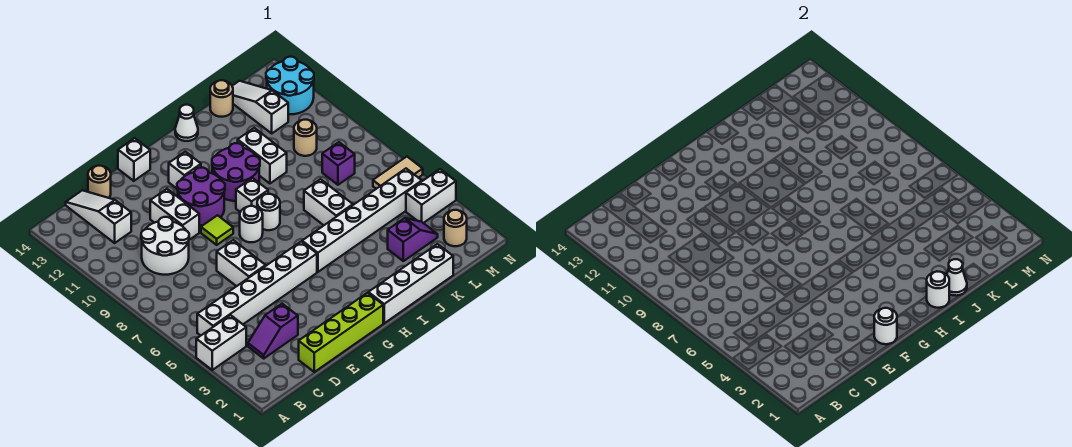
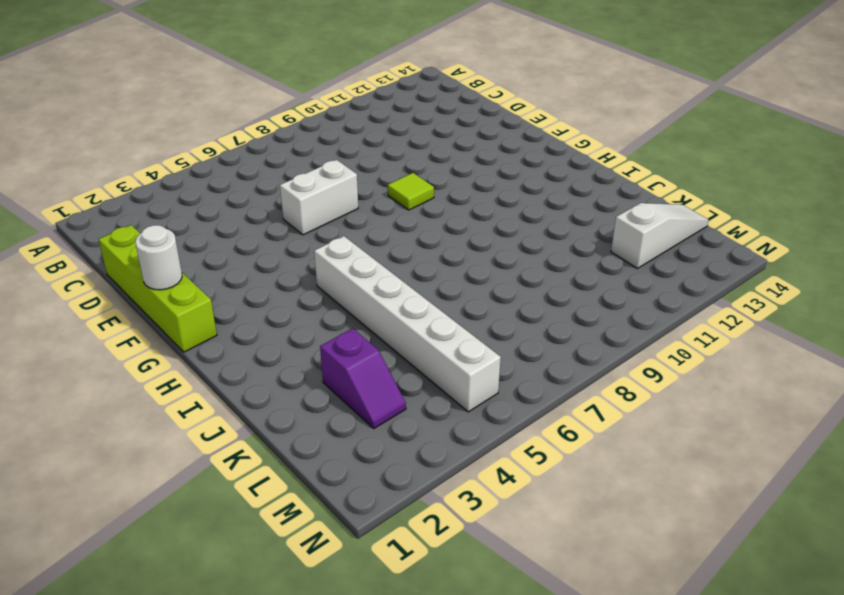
none -> white brick A4:B4 level 1
none -> white brick B5:G5 level 1
none -> purple slope C3:D3 level 1 top D
none -> white round brick C9:D10 level 1

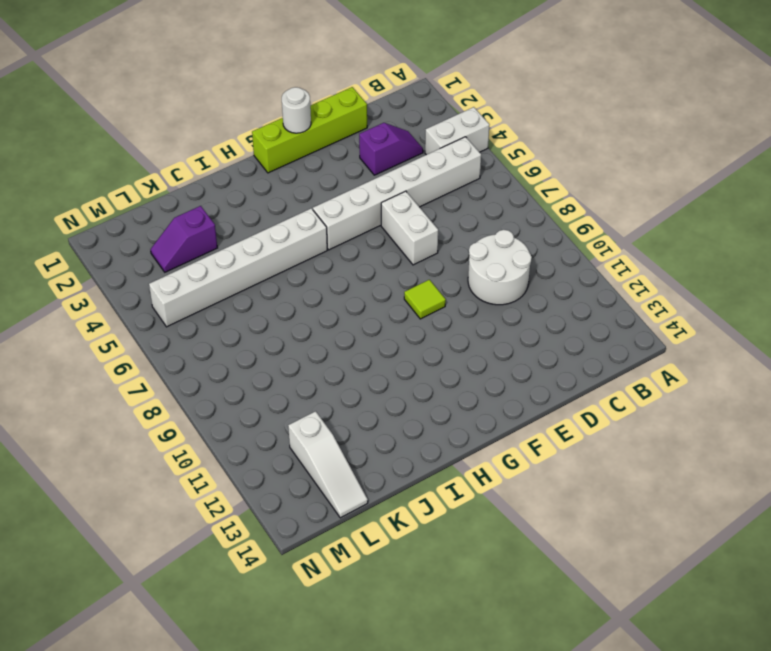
none -> white slope C12:C14 level 1 top 12
none -> tan round brick D14 level 1
none -> white brick E10:E11 level 1
none -> purple round brick F10:G11 level 1

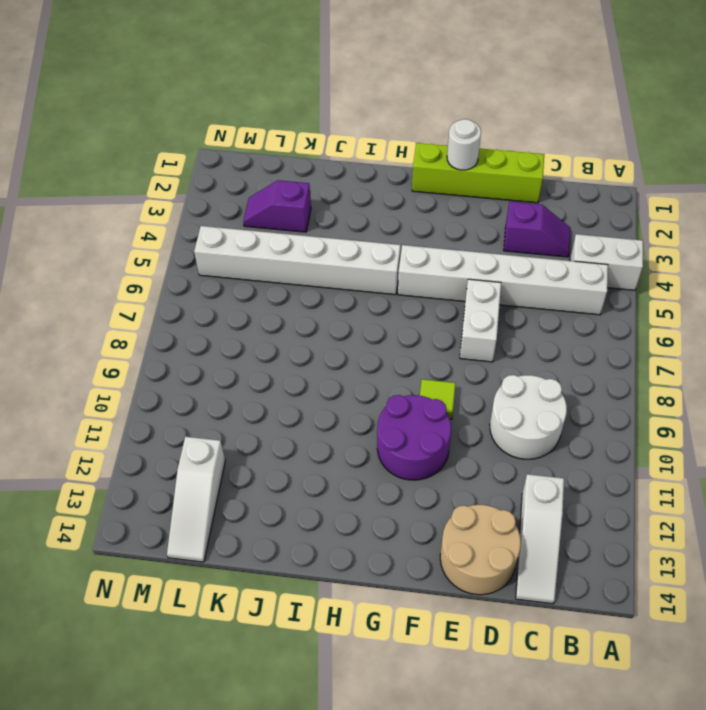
tan round brick D13:E14 level 1 -> tan round brick D14 level 1
none -> white brick E10:E11 level 1
none -> white brick F14 level 1
none -> white round brick G8 level 1
none -> white brick G12 level 1

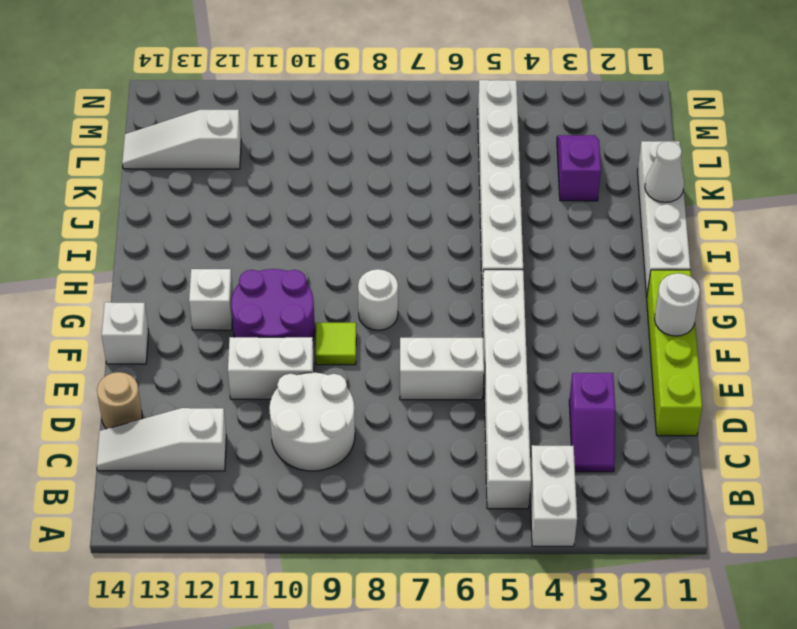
none -> white round brick H8 level 1
none -> white brick H9 level 1
none -> purple round brick H10:I11 level 1
none -> white cone I14 level 1

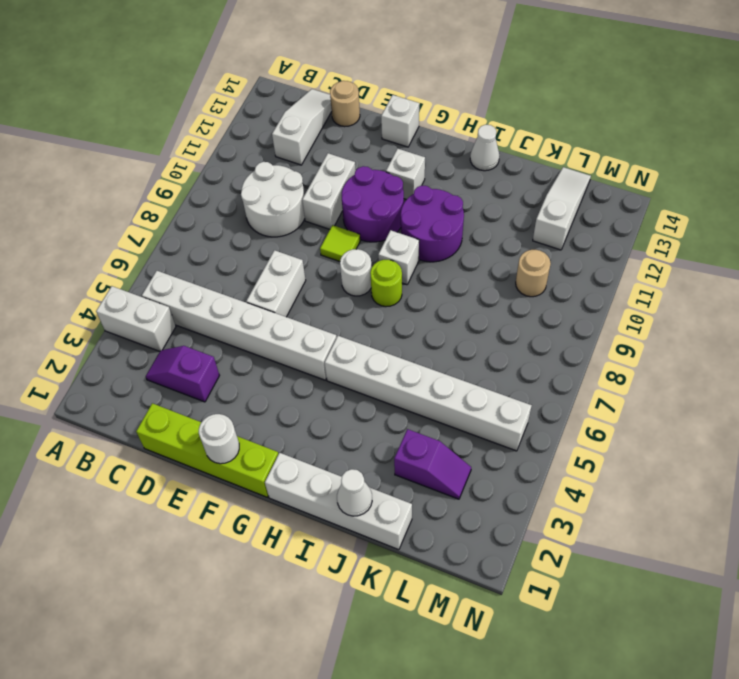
lime round brick H8 level 1 -> white round brick H8 level 1
none -> white brick J6:J7 level 1
none -> white brick J10:J11 level 1
none -> tan round brick K14 level 1
none -> purple brick L8 level 1

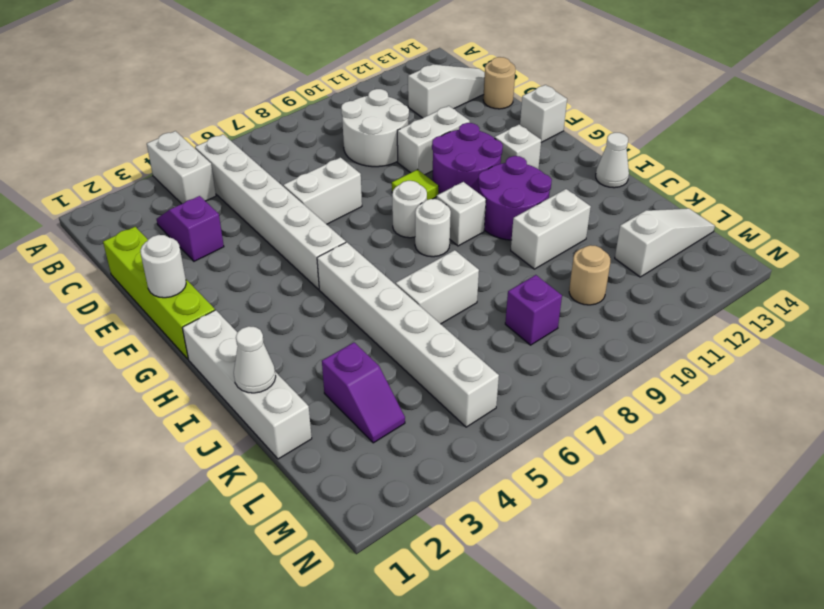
none -> tan round brick K14 level 1
none -> tan round brick M2 level 1
none -> white brick M4:N4 level 1
none -> tan tile M6:N6 level 1

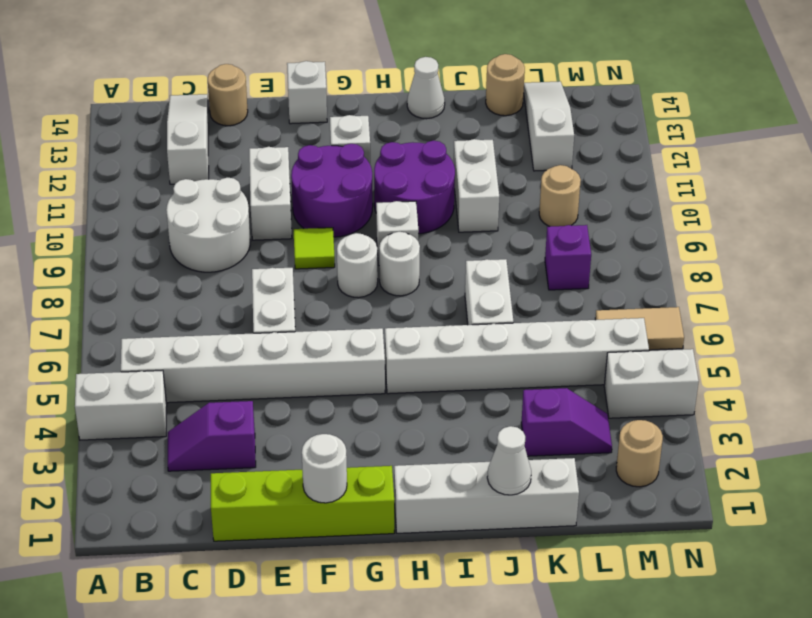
none -> cyan round brick M12:N13 level 1
none -> white round brick I1 level 2

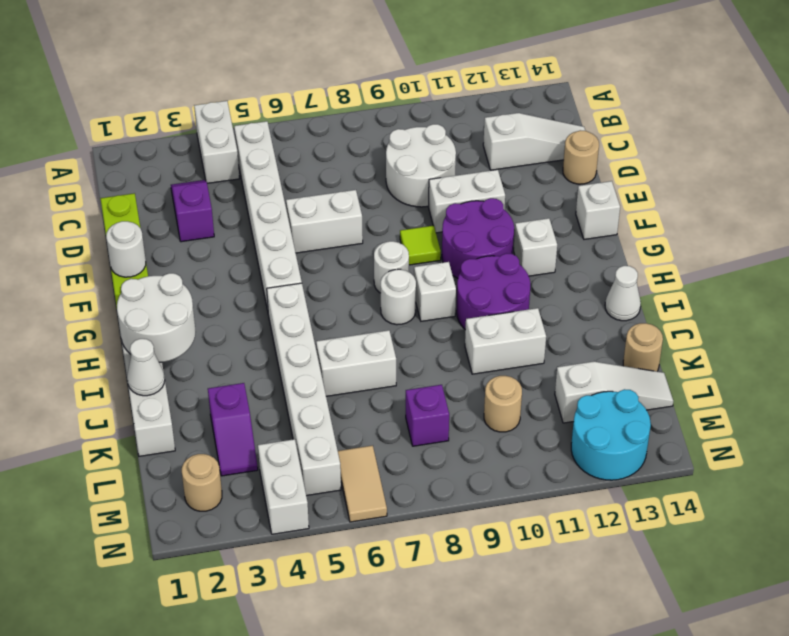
white round brick H1:I2 level 2 -> white round brick I1 level 2

